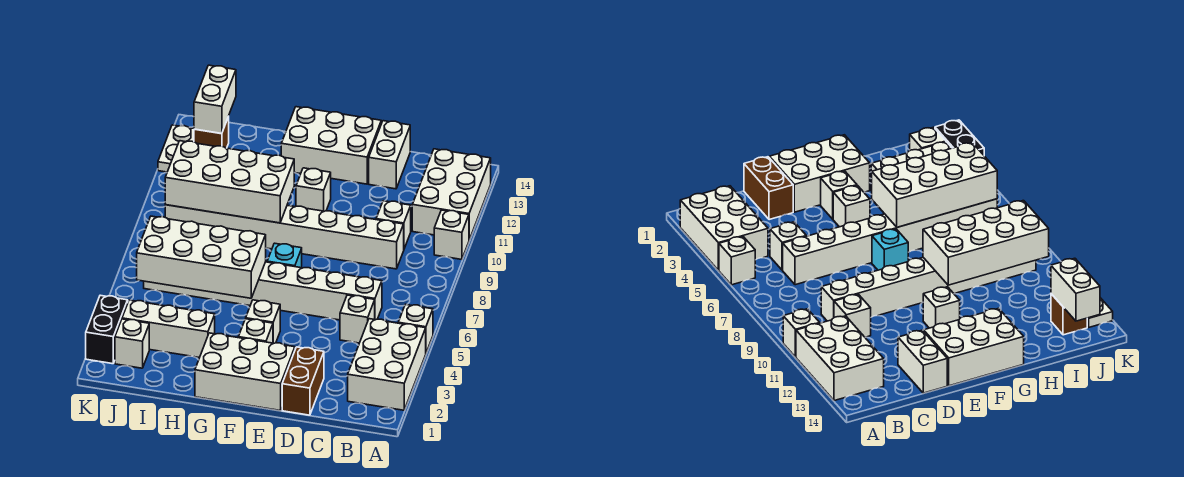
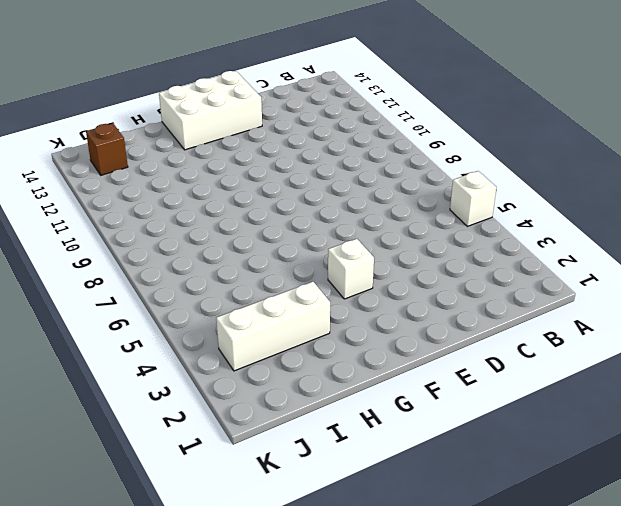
none -> white brick A2:B4 level 1
none -> white brick A10 level 1
none -> white brick A11:B13 level 1

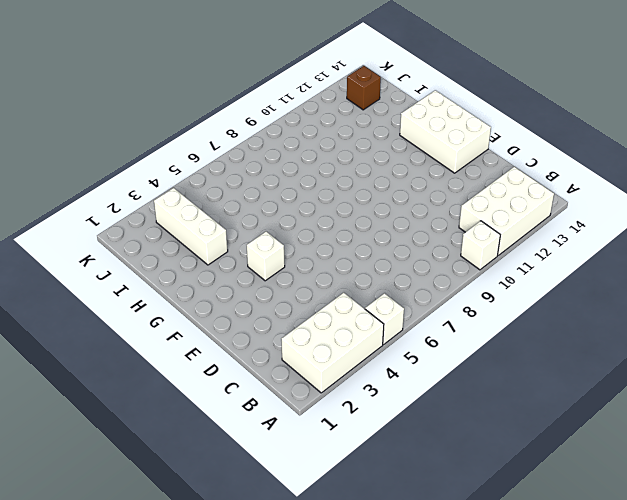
none -> white brick C5 level 1
none -> white brick C6:J6 level 1
none -> white brick C9:J9 level 1

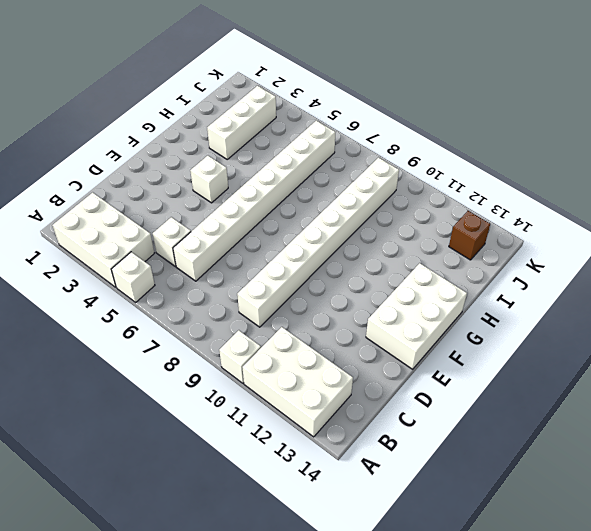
none -> white brick C10 level 1
none -> brown brick D1:D2 level 1
none -> white brick D13:D14 level 1

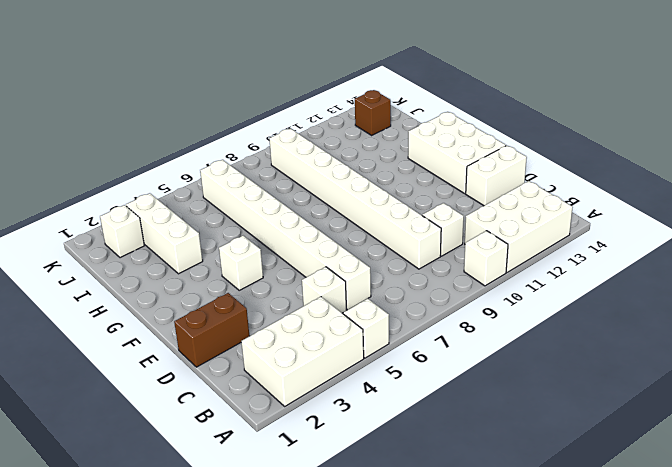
none -> white brick E1:G2 level 1
none -> white brick F3 level 1
none -> cyan brick F7 level 1

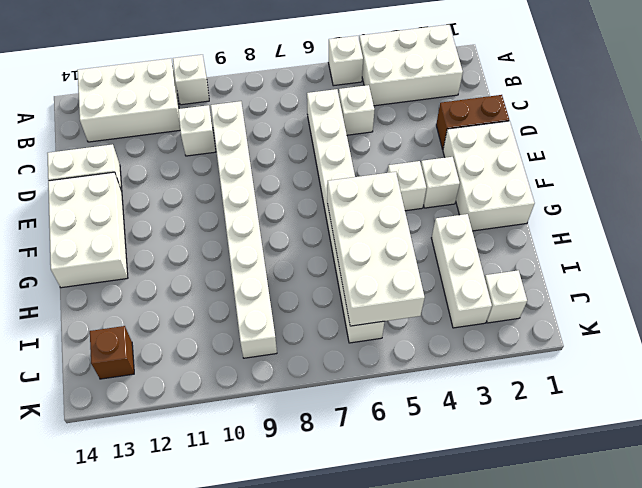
none -> cyan brick F7 level 1
none -> white brick F11 level 1
none -> black brick K2:K3 level 1

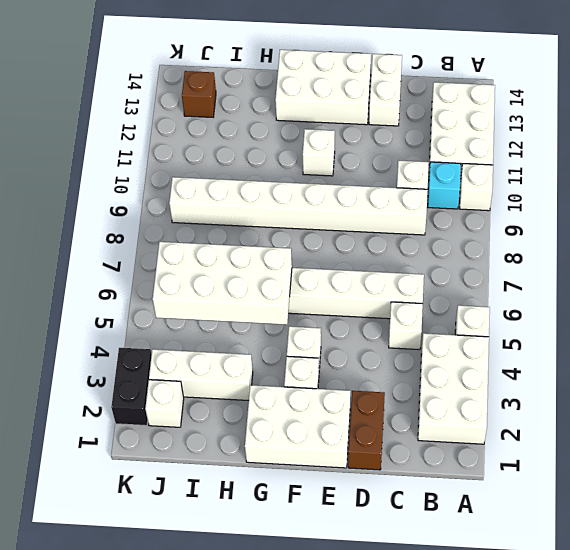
cyan brick B10 level 1 -> cyan brick F7 level 1
none -> white plate K12:K13 level 1
none -> white brick G9:J10 level 2
none -> white brick J13:J14 level 2

